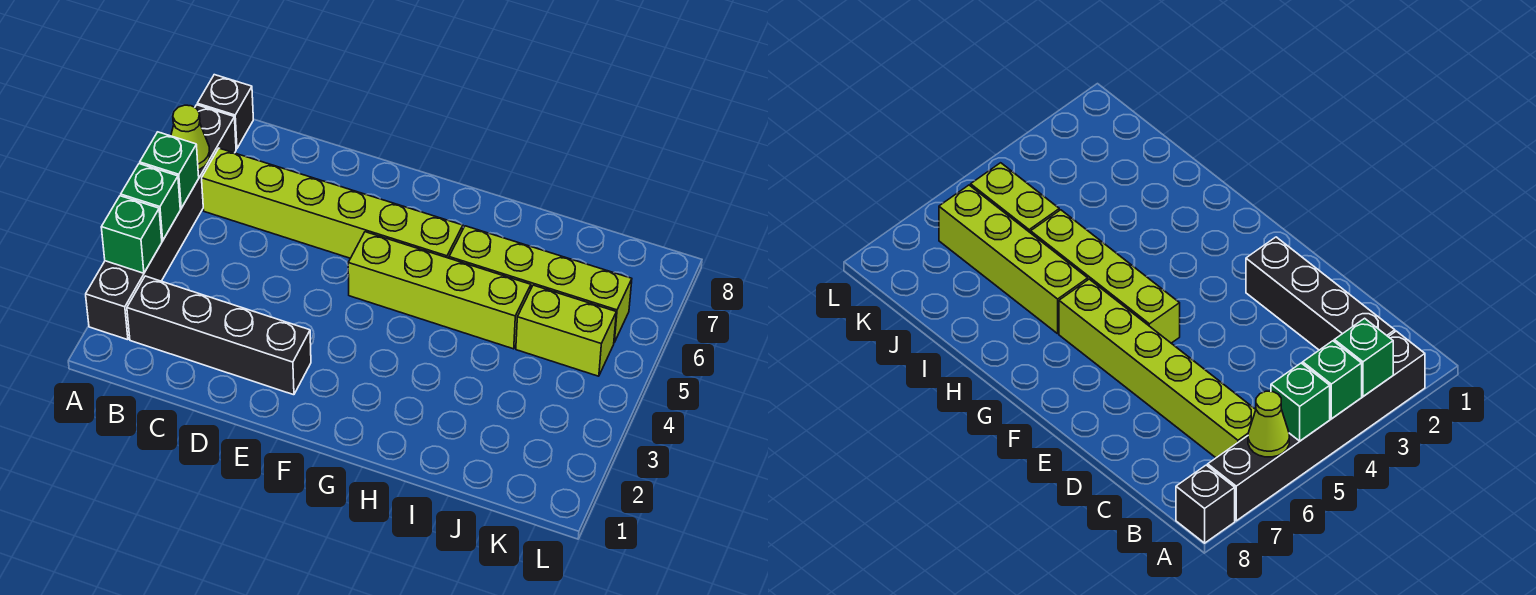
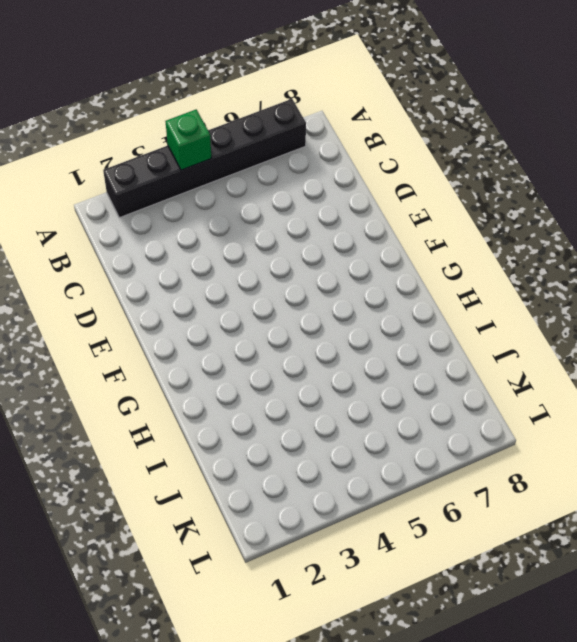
none -> black brick A8 level 1
none -> black brick B2:E2 level 1

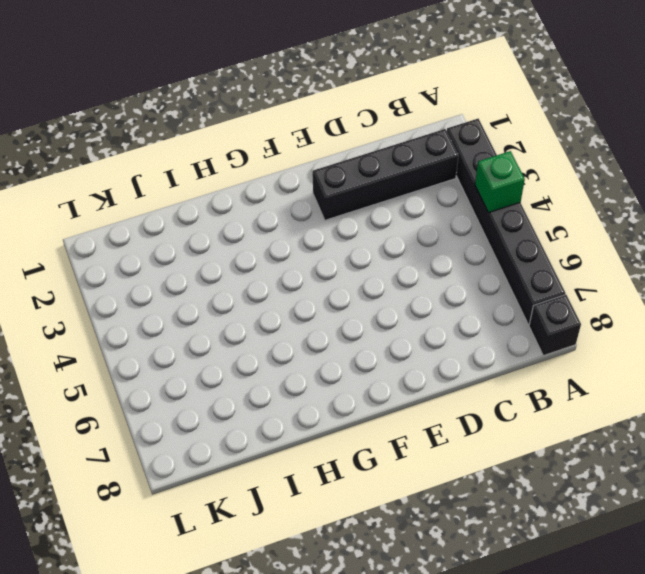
none -> lime brick B6:G6 level 1
none -> lime brick F5:I5 level 1

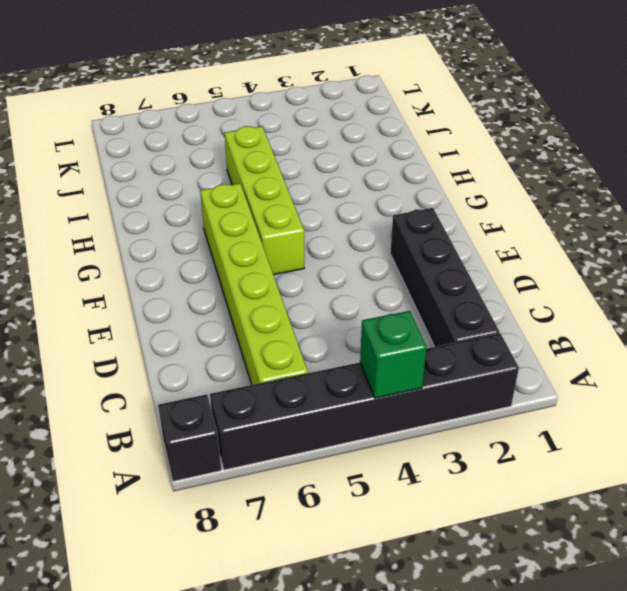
none -> lime brick H6:K6 level 1
none -> lime brick J5:K5 level 1

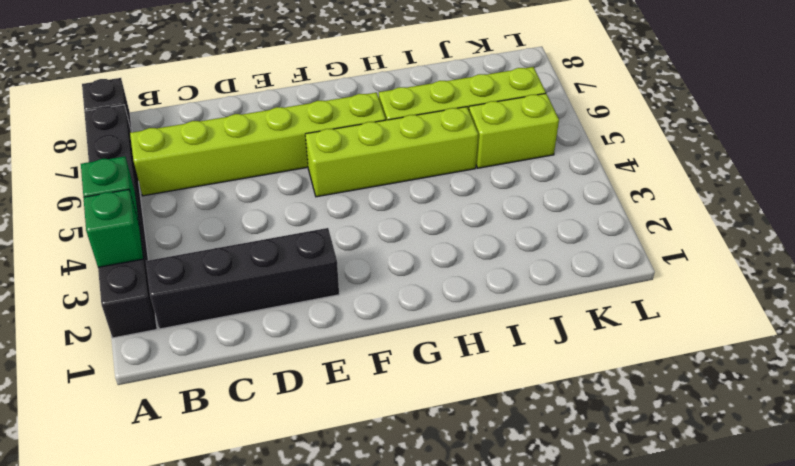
none -> green brick A5 level 2
none -> lime cone A6 level 2

